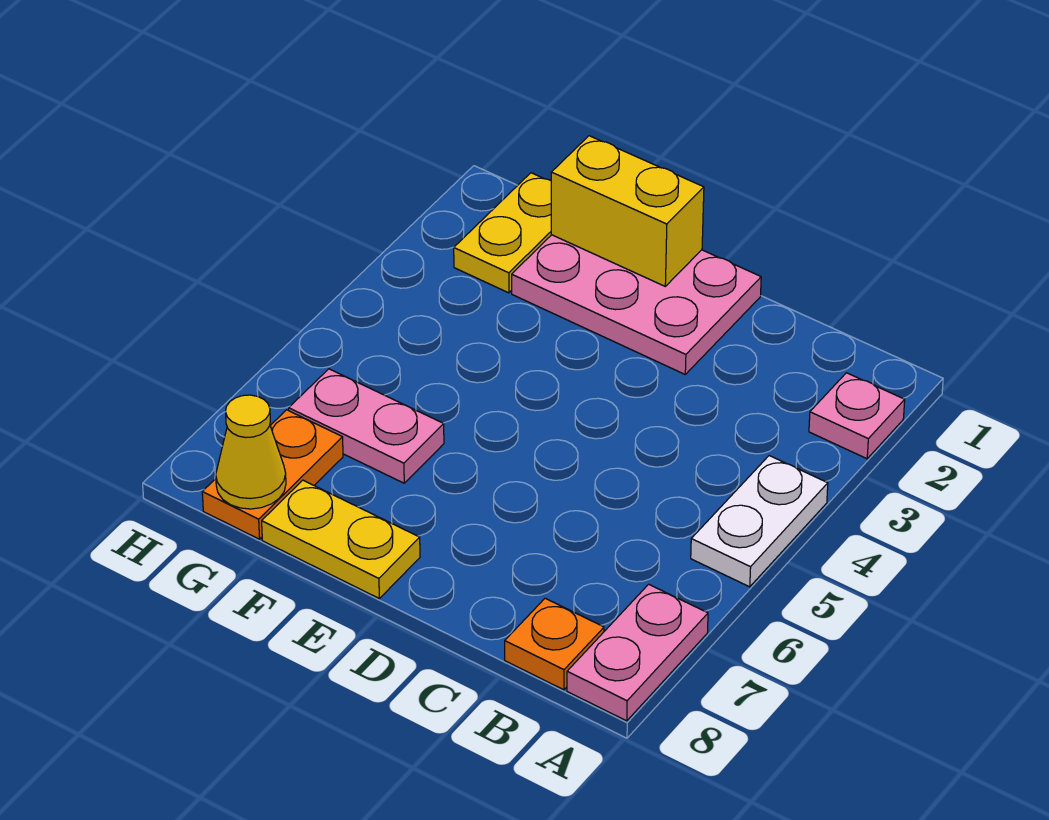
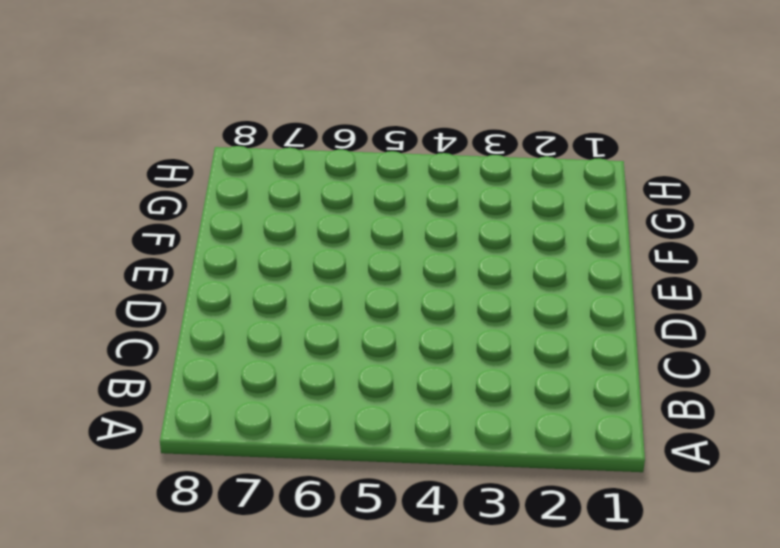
none -> pink plate A2 level 1
none -> white plate A4:A5 level 1

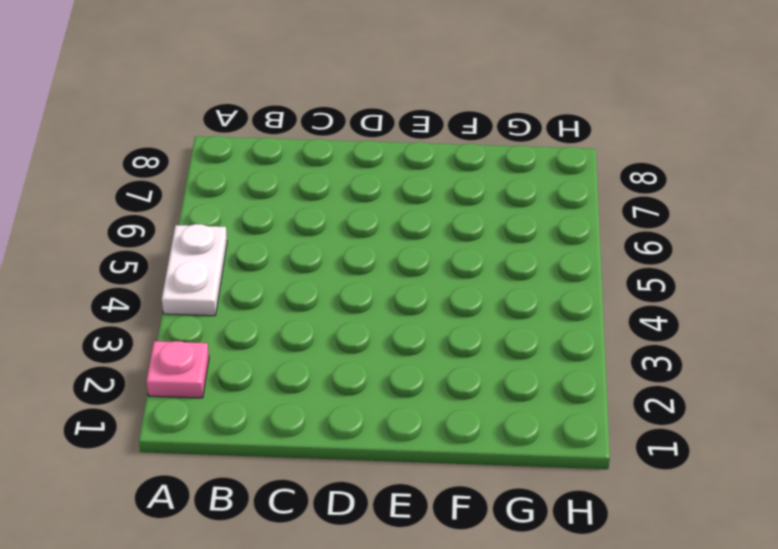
none -> pink plate A7:A8 level 1
none -> orange plate B8 level 1

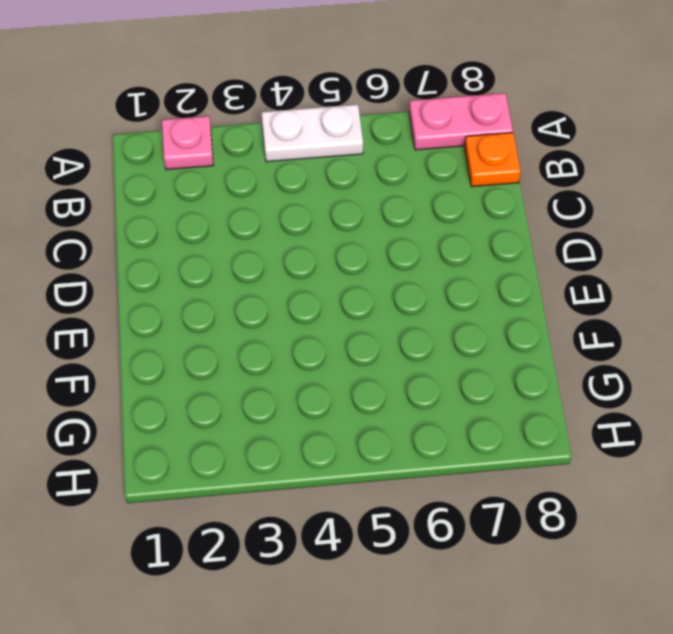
none -> pink plate D1:F2 level 1
none -> yellow plate E8:F8 level 1

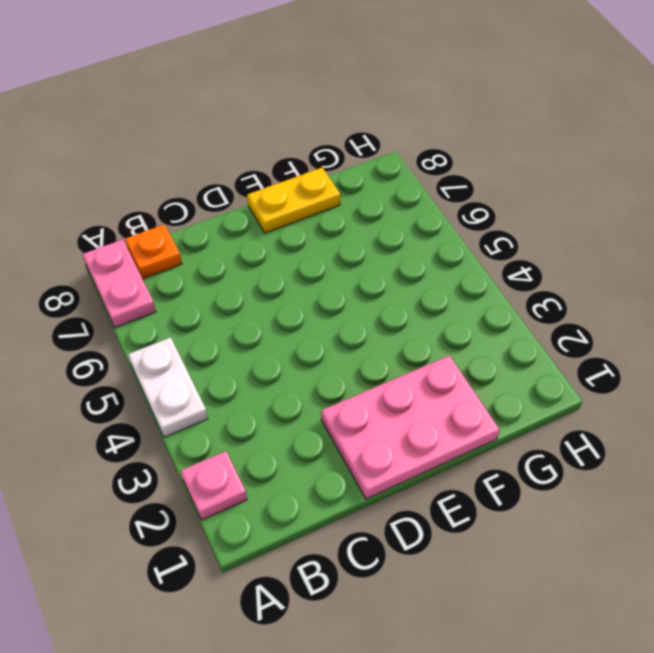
none -> pink plate F6:G6 level 1
none -> yellow plate G1:G2 level 1

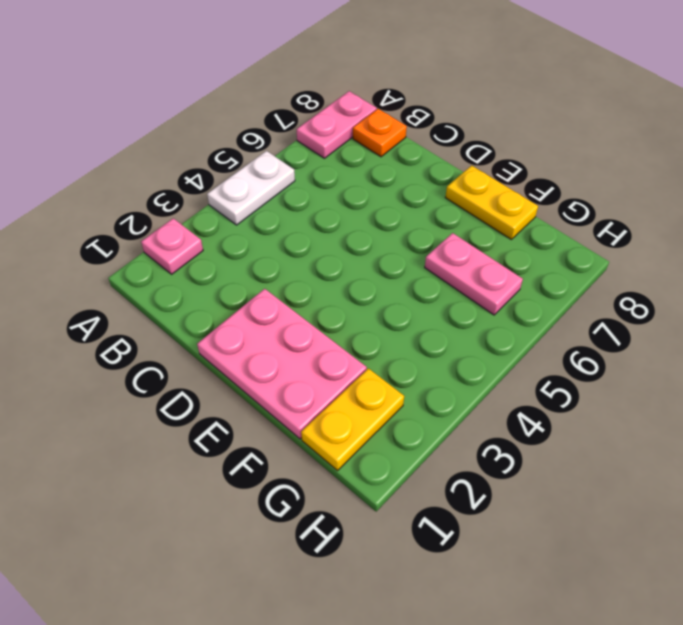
none -> orange plate G7:G8 level 1
none -> yellow brick E1:F1 level 2

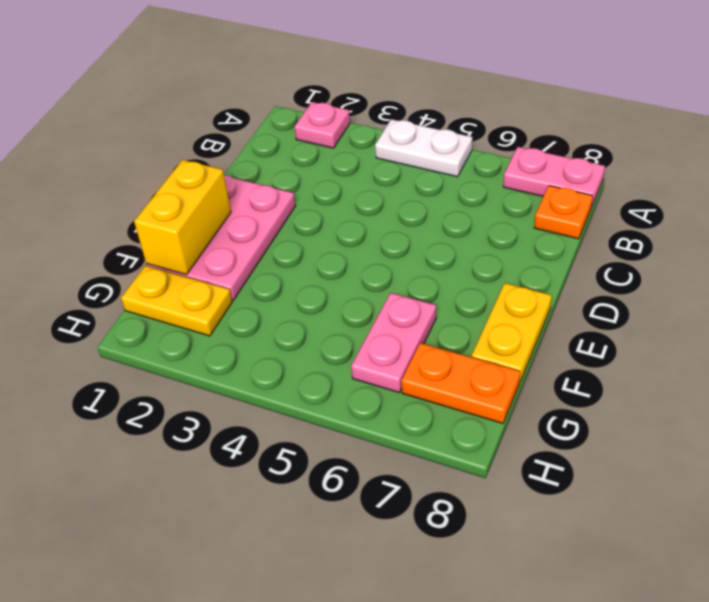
none -> yellow cone G8 level 2

